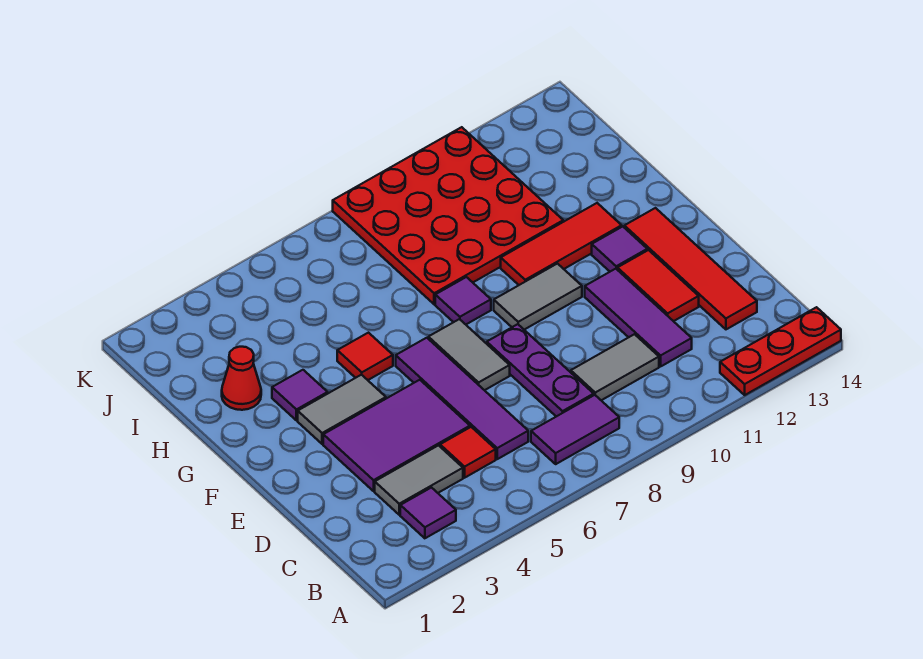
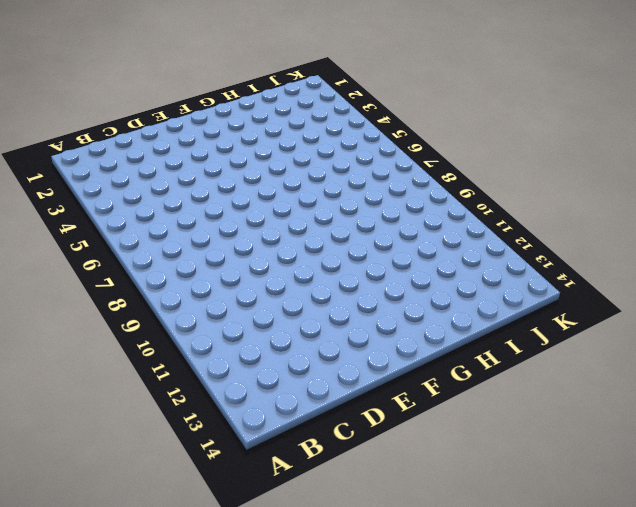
none -> red plate A12:A14 level 1
none -> purple tile B3 level 1
none -> purple tile B7:B8 level 1

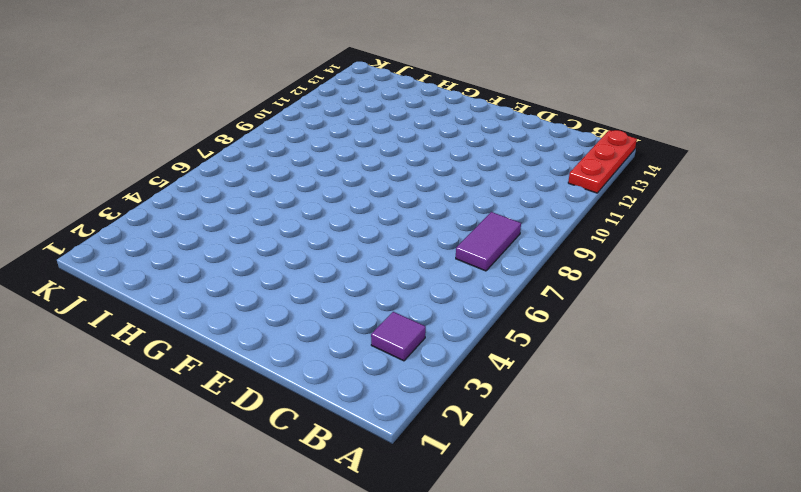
none -> grey tile C3:C4 level 1
none -> red tile C5 level 1
none -> purple tile C6:F6 level 1

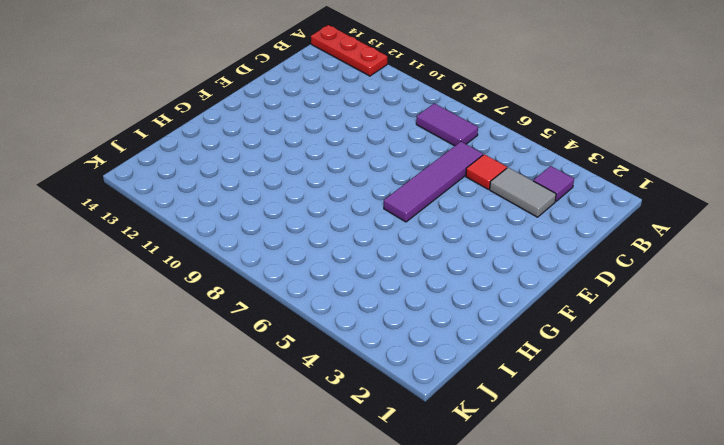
none -> purple plate C8:E8 level 1
none -> grey tile C9:C10 level 1
none -> purple tile C11:E11 level 1

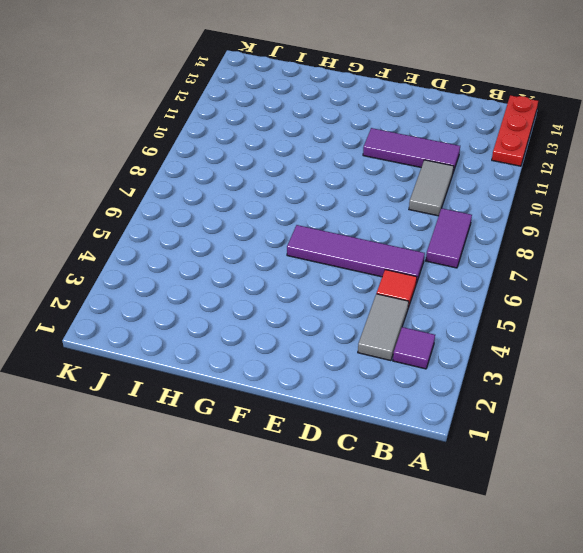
none -> purple plate C8:E8 level 1
none -> red tile C13:F13 level 1
none -> purple tile D3:E5 level 1

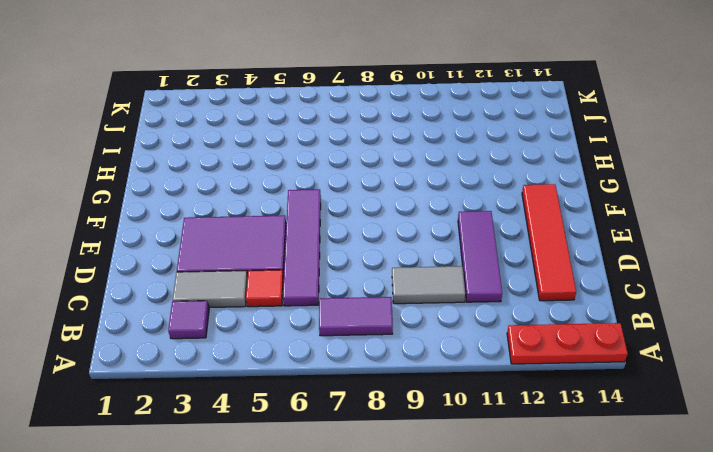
none -> purple plate C8:E8 level 1
none -> red tile D12:E12 level 1
none -> grey tile E7:F7 level 1

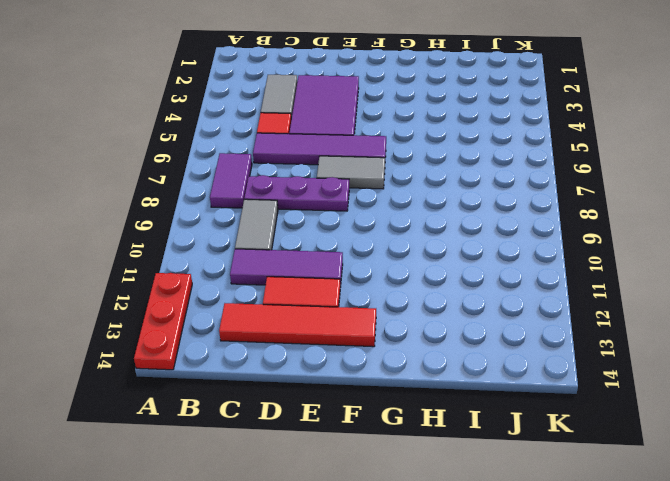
none -> purple tile B3 level 1
none -> grey tile F3:F4 level 1
none -> grey tile F9:F10 level 1

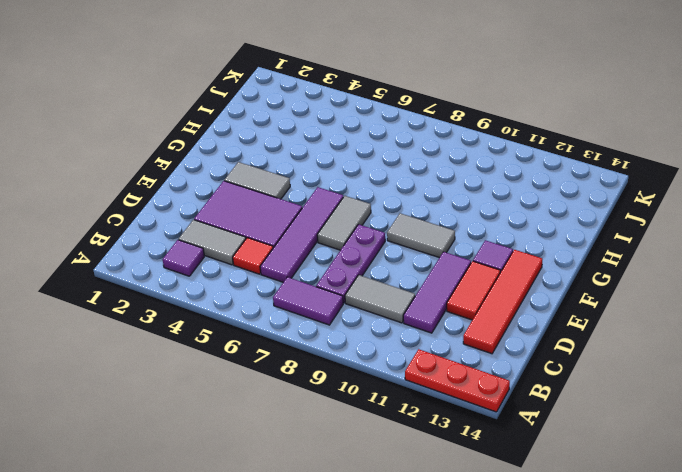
none -> purple tile G3 level 1
none -> red tile G5 level 1
none -> purple tile G8 level 1

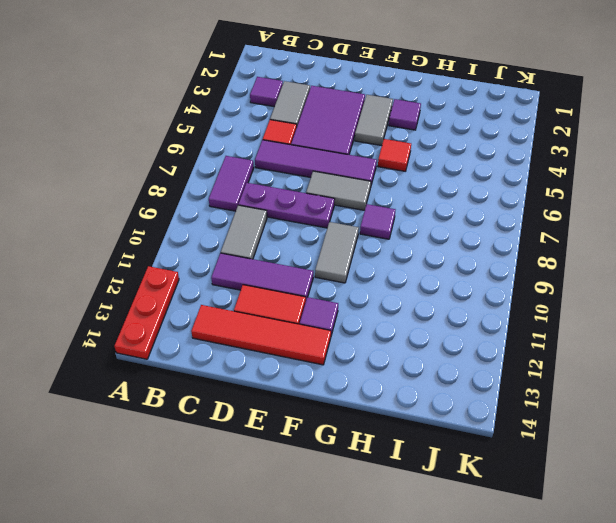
none -> red tile G10:G12 level 1
none -> red cone H2 level 1
none -> red plate H8:K11 level 1

